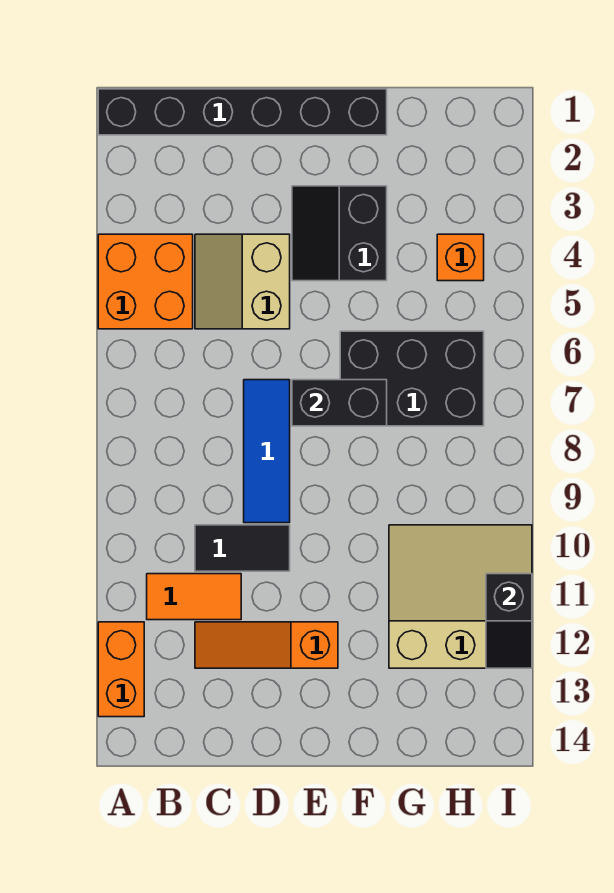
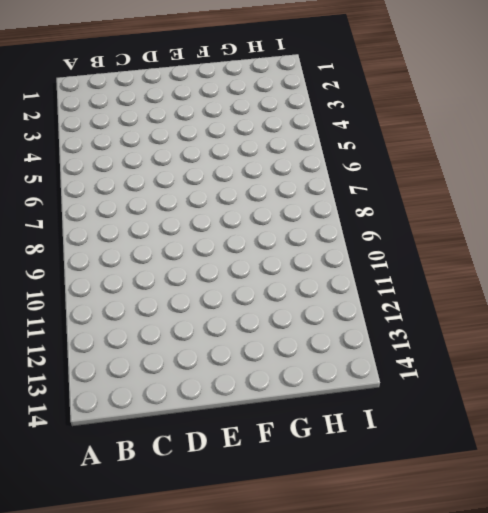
none -> black brick A1:F1 level 1
none -> orange brick A4:B5 level 1
none -> orange brick A12:A13 level 1

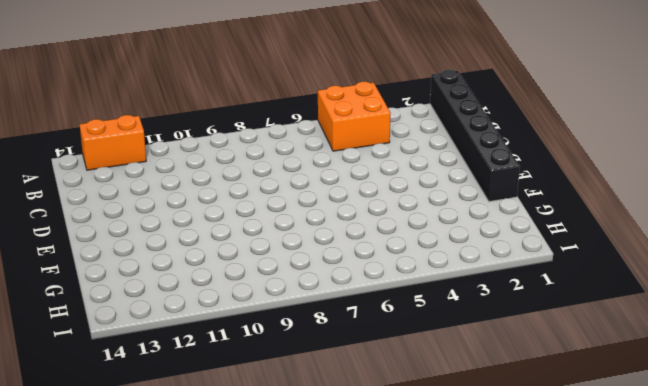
none -> orange tile B11:C11 level 1
none -> tan slope C4:D5 level 1 top D
none -> black tile C10:D10 level 1

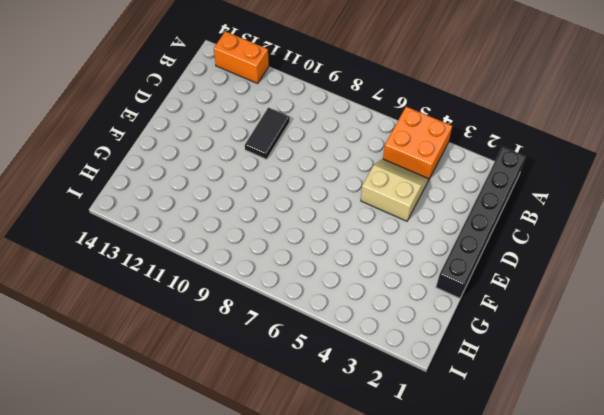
none -> orange tile B11:C11 level 1
none -> orange slope C12:E12 level 1 top E
none -> blue tile D7:D9 level 1

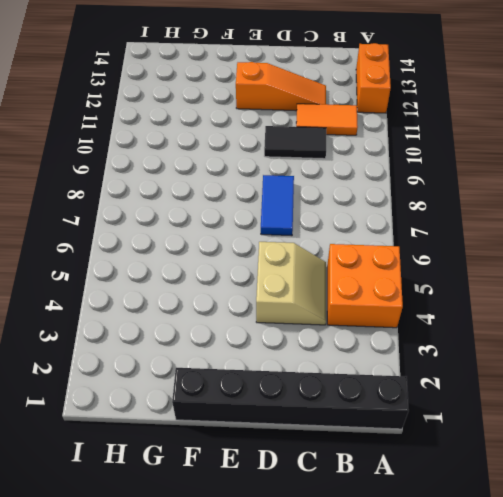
blue tile D7:D8 level 1 -> blue tile D7:D9 level 1
none -> black slope E3:F4 level 1 top F
none -> black brick F6:H7 level 1
none -> tan slope G10:I12 level 1 top 12

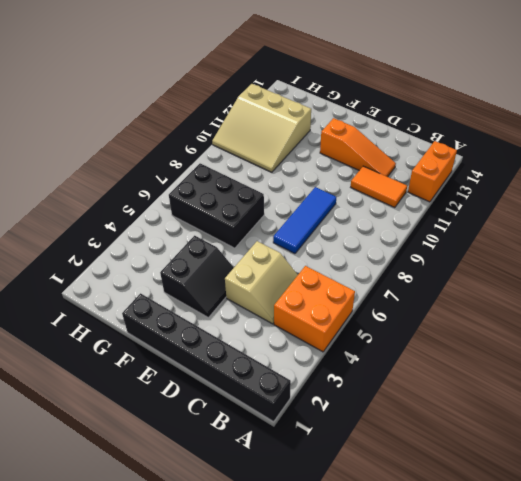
none -> black tile C10:D10 level 1
none -> orange brick H4 level 1
none -> black brick E7:F7 level 2

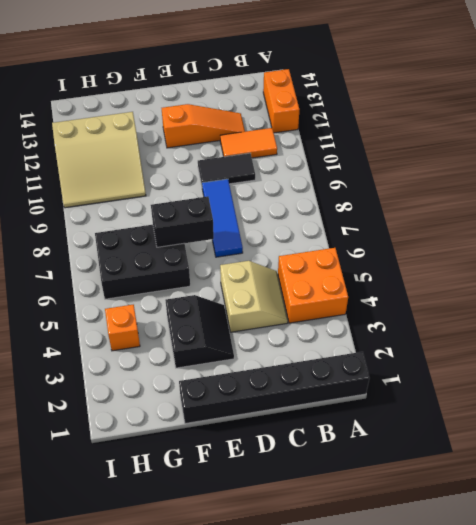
none -> black slope I11:I12 level 2 top 11

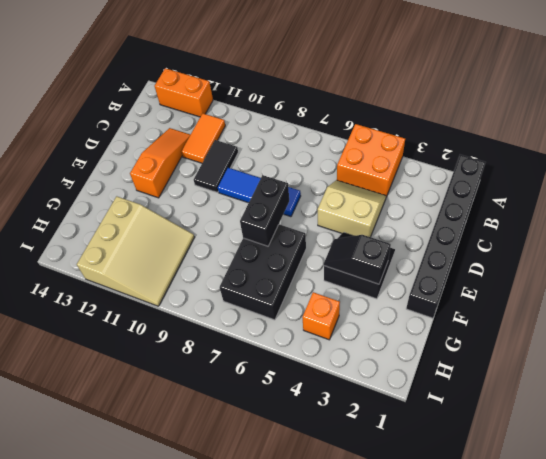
black slope F3:F4 level 2 top 3 -> black slope I11:I12 level 2 top 11

